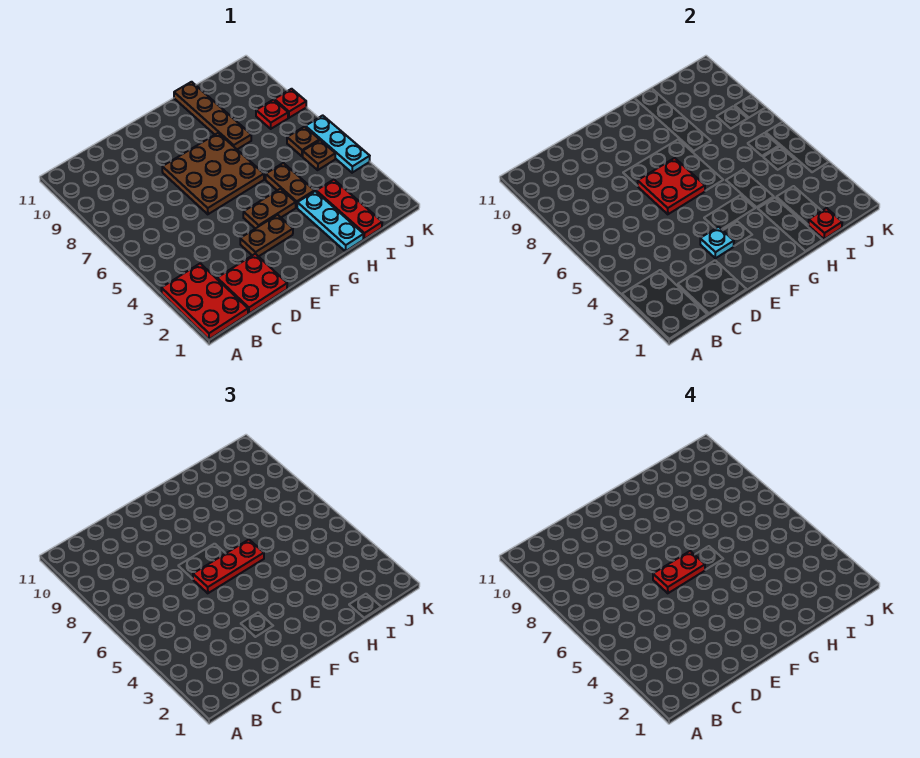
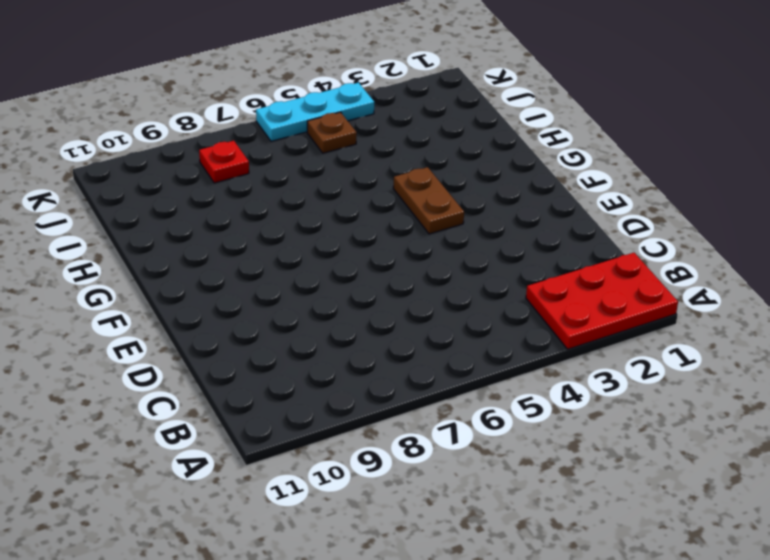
none -> red plate C1:D2 level 1
none -> brown plate E3:F3 level 1
none -> brown plate E6:G8 level 1

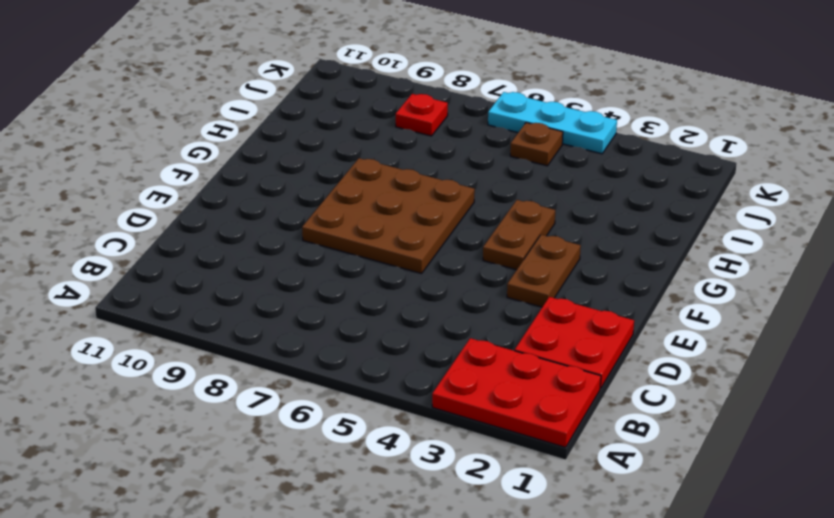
none -> cyan plate H1:H3 level 1
none -> brown plate H4:H5 level 1
none -> brown plate H8:H11 level 1

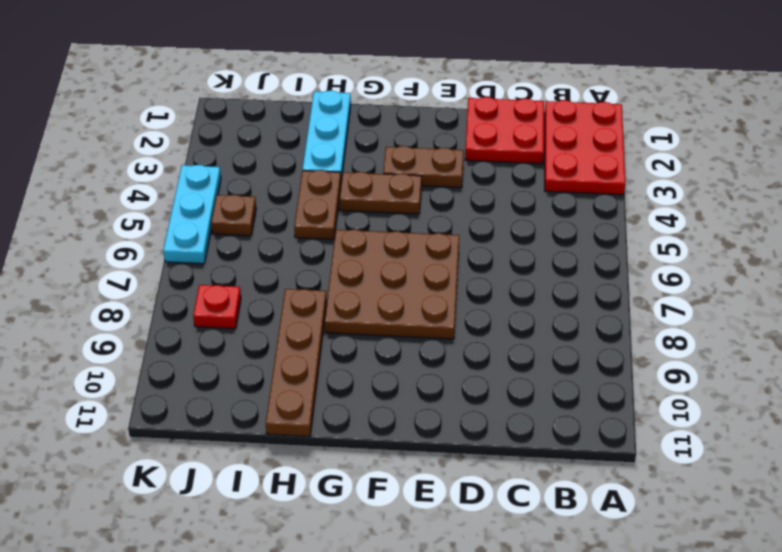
none -> red plate I1:I3 level 1
none -> brown plate J6 level 1
none -> red plate K8 level 1

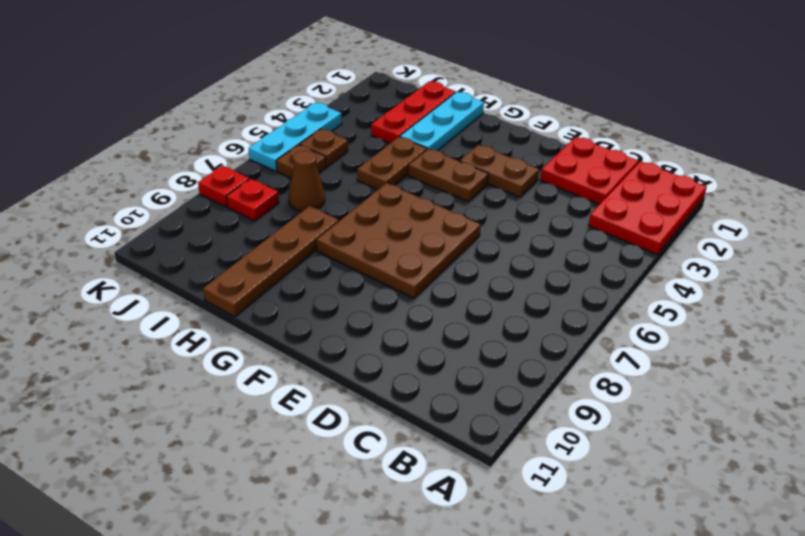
brown cone I7 level 1 -> none
none -> cyan plate E3 level 2
none -> red plate E6:F7 level 2
none -> red plate I1 level 2

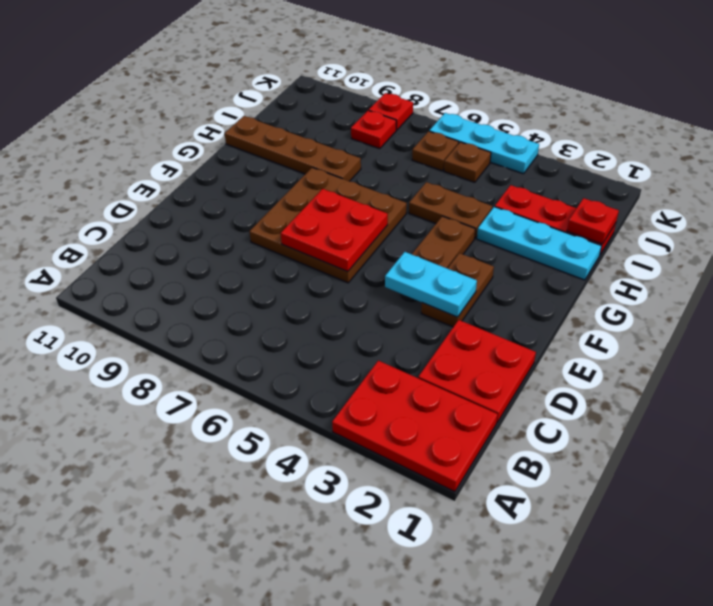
cyan plate E3:E4 level 2 -> cyan plate E3 level 2
none -> red plate E6:G6 level 3
none -> red plate E6:F6 level 4

